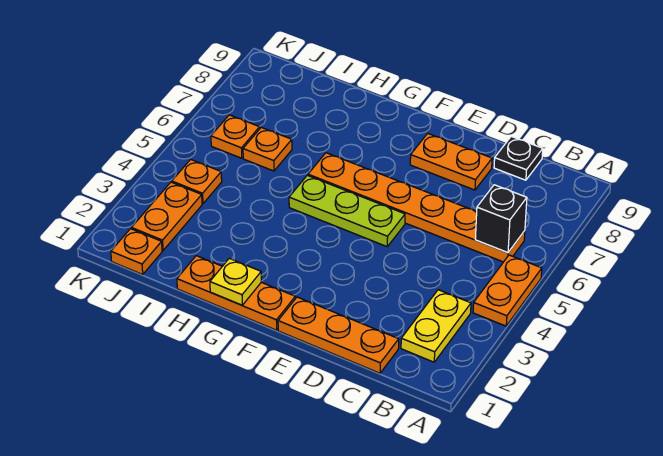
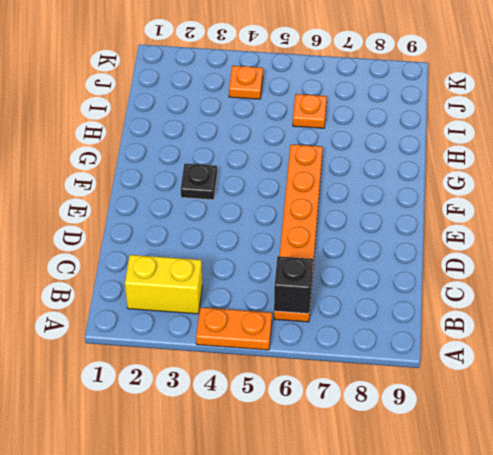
yellow brick B2:B3 level 1 -> yellow plate B2:B3 level 1
black plate F3 level 1 -> black plate C9 level 1
none -> orange plate C1:E1 level 1
none -> orange plate D8:E8 level 1
none -> lime plate E5:G5 level 1

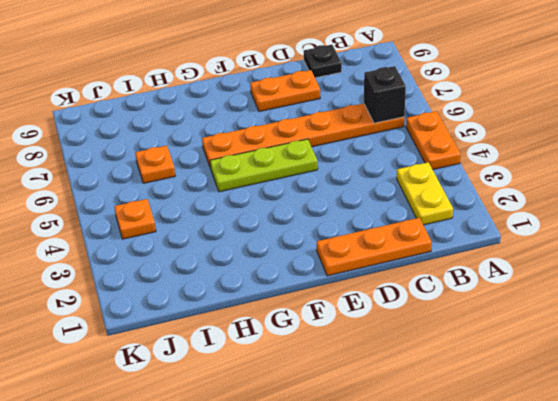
none -> orange plate F1:H1 level 1
none -> orange plate J1 level 1
none -> orange plate J2:J3 level 1

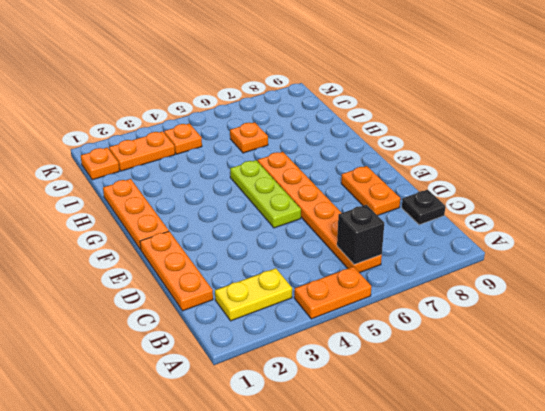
none -> orange plate J6 level 1
none -> yellow plate G1 level 2

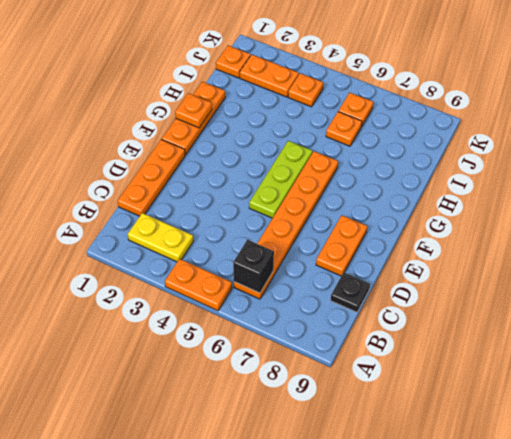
orange plate G1 level 2 -> yellow plate G1 level 2

